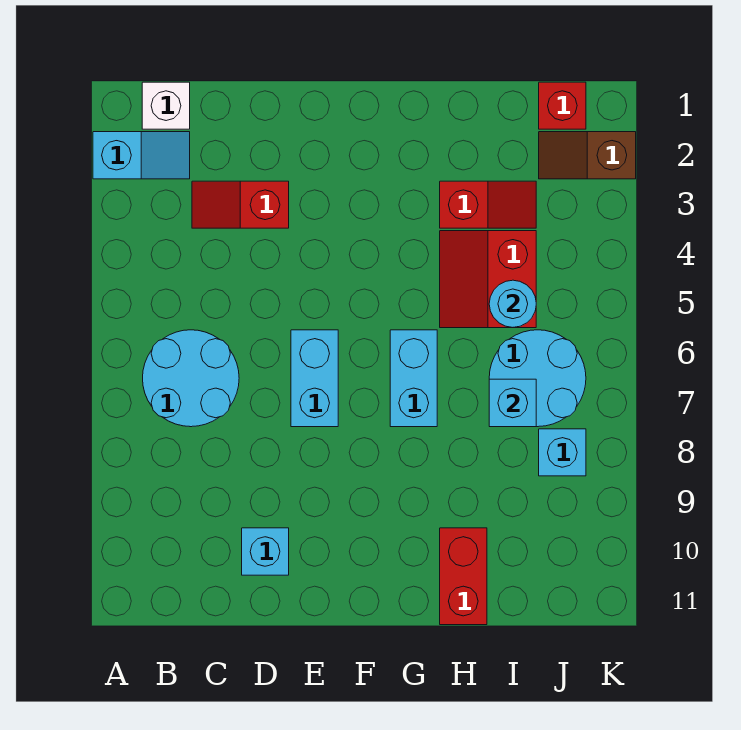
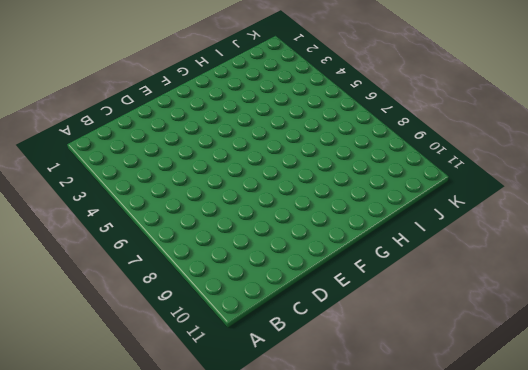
none -> cyan slope A2:B2 level 1 top A
none -> white brick B1 level 1
none -> cyan round brick B6:C7 level 1

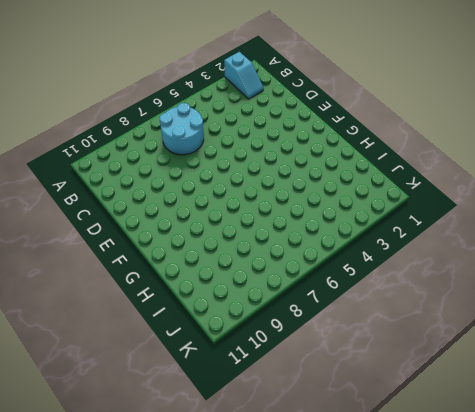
none -> white brick B1 level 1
none -> red slope C3:D3 level 1 top D
none -> cyan brick D10 level 1

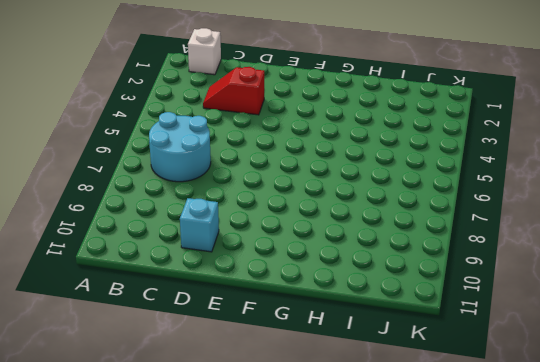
none -> cyan slope A2:B2 level 1 top A
none -> cyan brick E6:E7 level 1
none -> cyan brick G6:G7 level 1

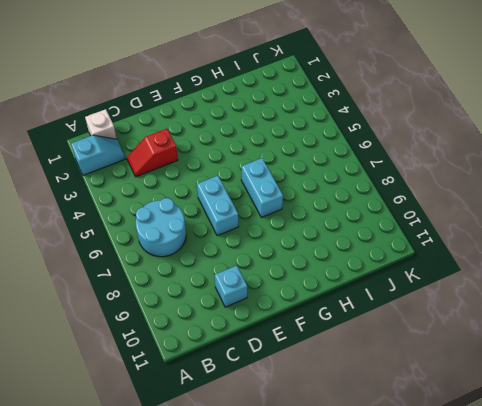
none -> red slope H3:I3 level 1 top H
none -> red slope H4:I5 level 1 top I
none -> red brick H10:H11 level 1

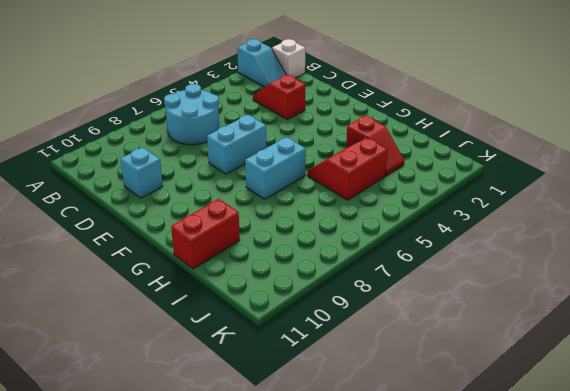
none -> cyan round brick I6:J7 level 1
none -> red brick J1 level 1
none -> brown slope J2:K2 level 1 top K

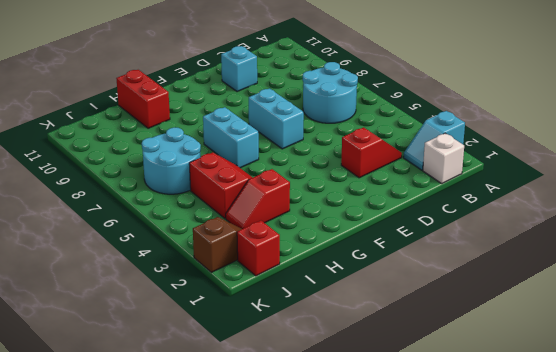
none -> cyan brick J8 level 1
none -> cyan round brick I5 level 2
none -> cyan brick I7 level 2

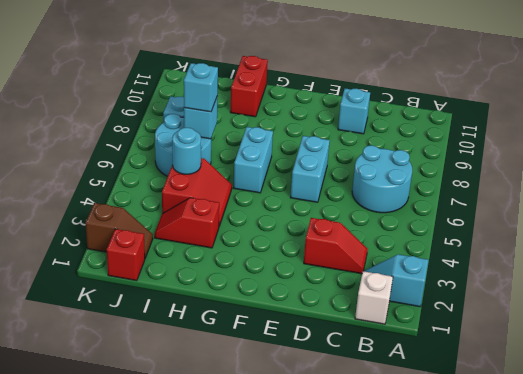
cyan brick I7 level 3 -> none

